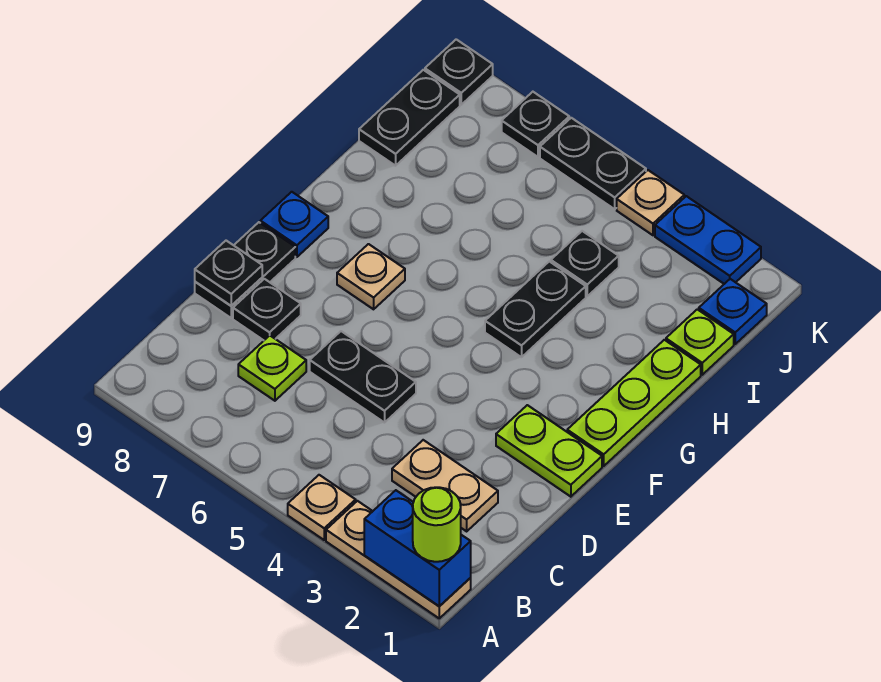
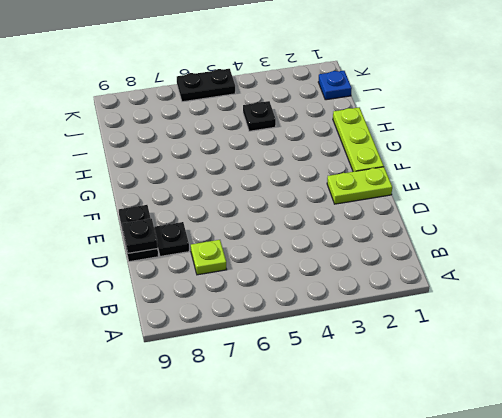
none -> tan plate A1:A3 level 1
none -> tan plate A4 level 1
none -> tan plate C2:C3 level 1

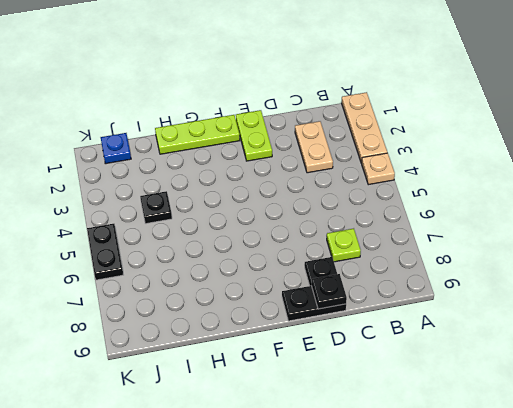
none -> black plate D5:D6 level 1
none -> tan plate F7 level 1
none -> blue plate F9 level 1

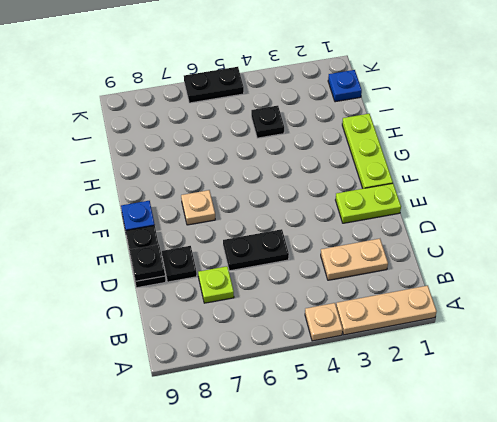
none -> black plate G4:H4 level 1
none -> lime plate I1 level 1
none -> black plate I9:J9 level 1

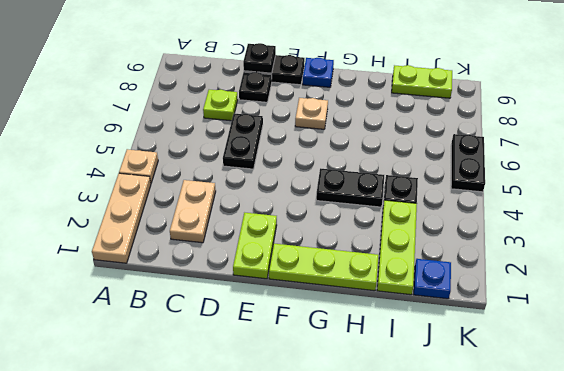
lime plate I1:I3 level 1 -> lime plate I1 level 1
lime plate I9:J9 level 1 -> black plate I9:J9 level 1
none -> blue plate K2:K3 level 1
none -> tan plate K4 level 1
none -> black plate K7 level 1

